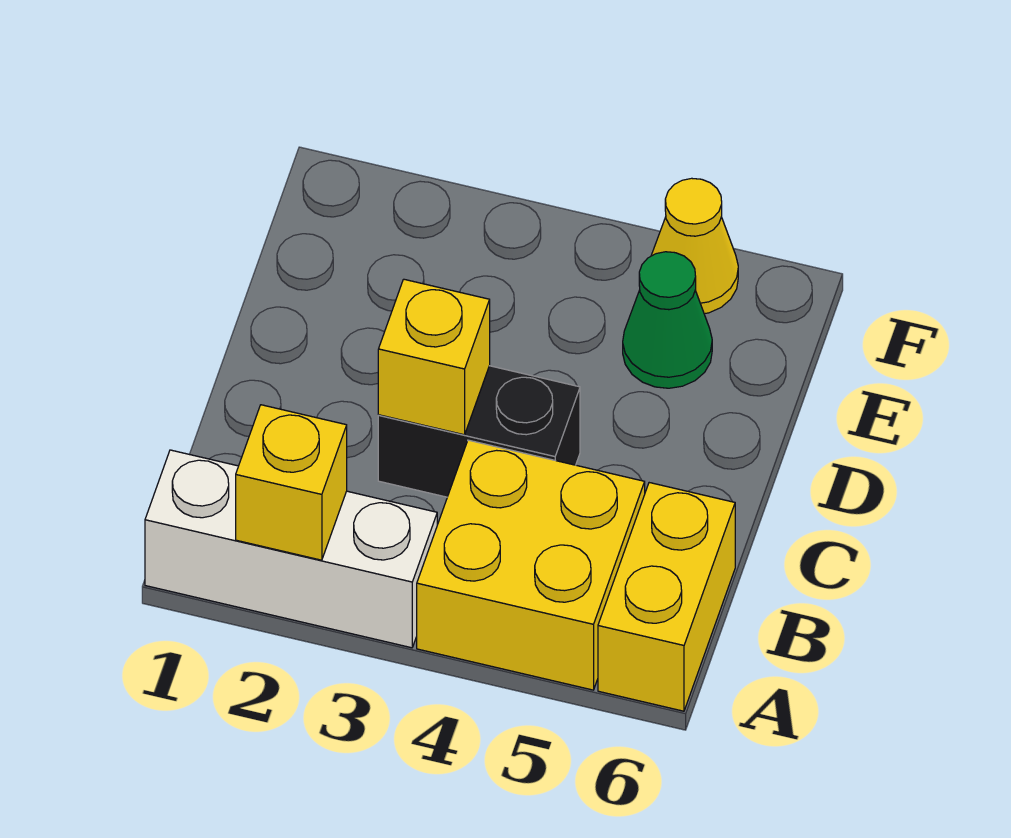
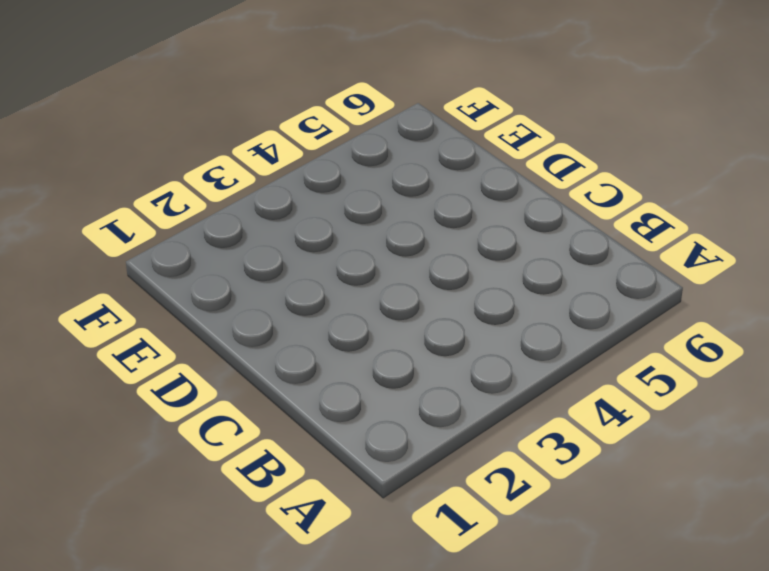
none -> white brick A1:A3 level 1
none -> yellow brick A4:B5 level 1

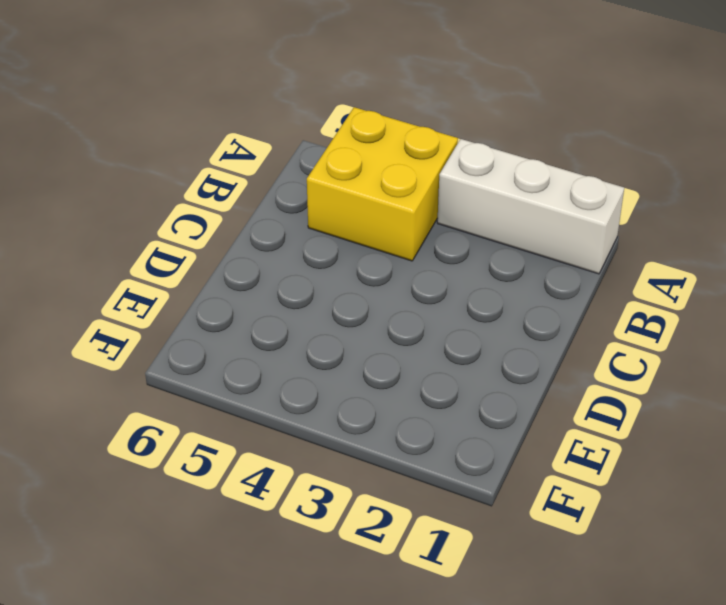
none -> yellow brick A6:B6 level 1
none -> black brick C3:C4 level 1

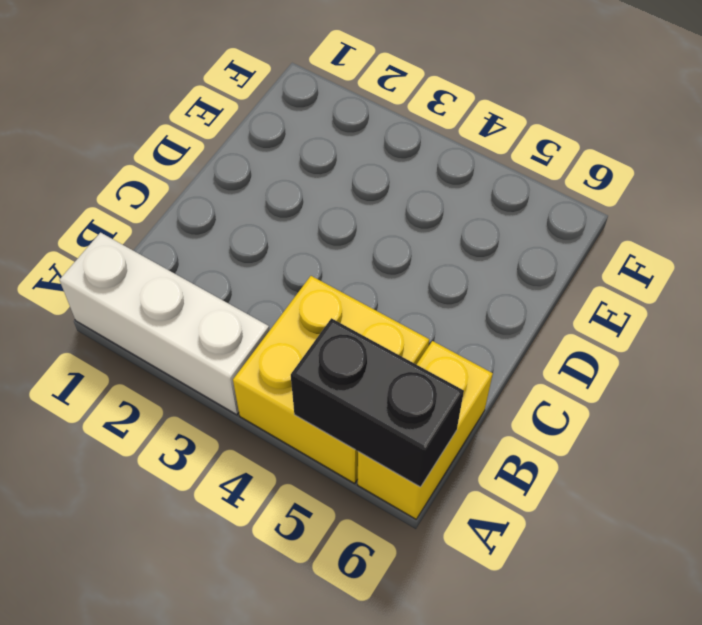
black brick A5:A6 level 2 -> black brick C3:C4 level 1
none -> green cone E5 level 1
none -> yellow cone F5 level 1

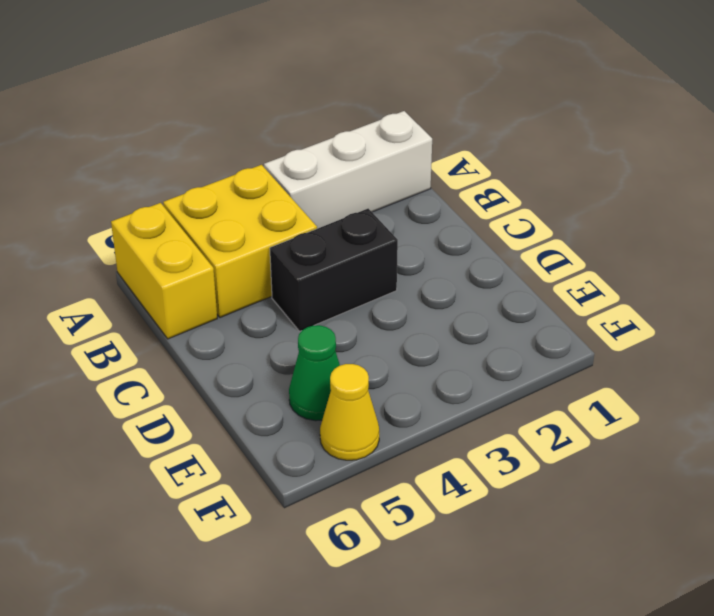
none -> yellow brick A2 level 2
none -> yellow brick C3 level 2

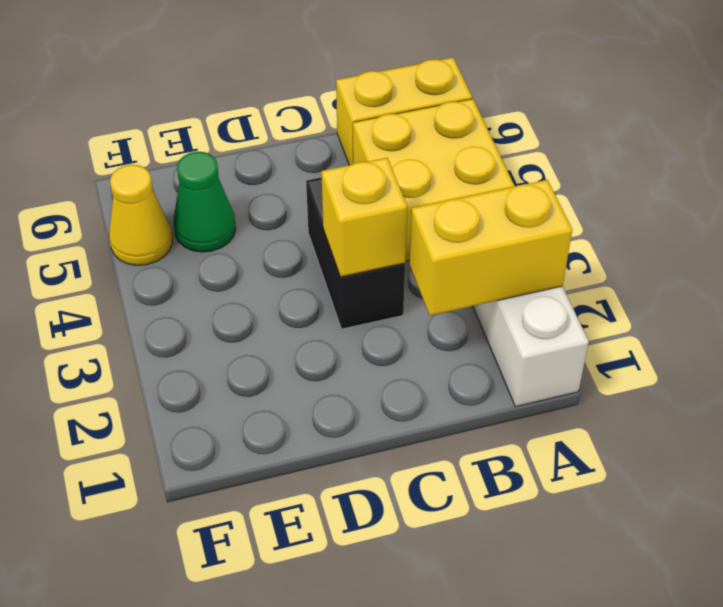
yellow brick A2:B2 level 2 -> yellow brick A2 level 2

